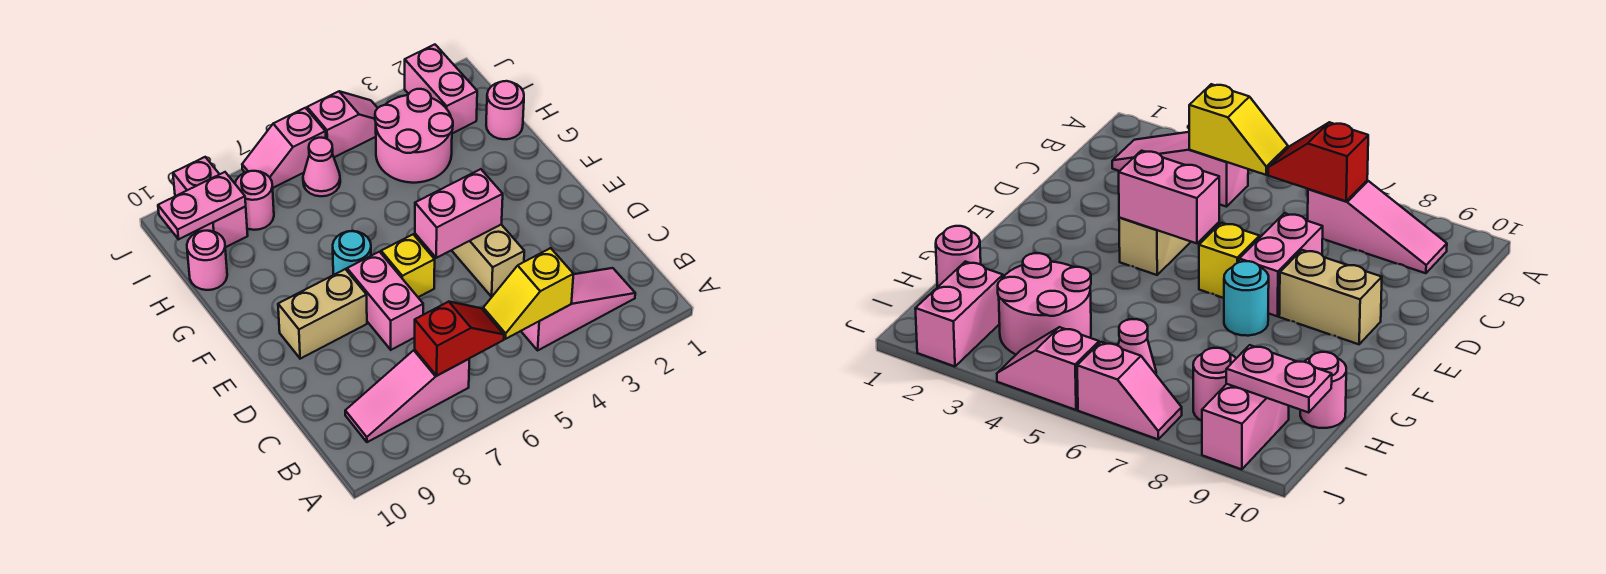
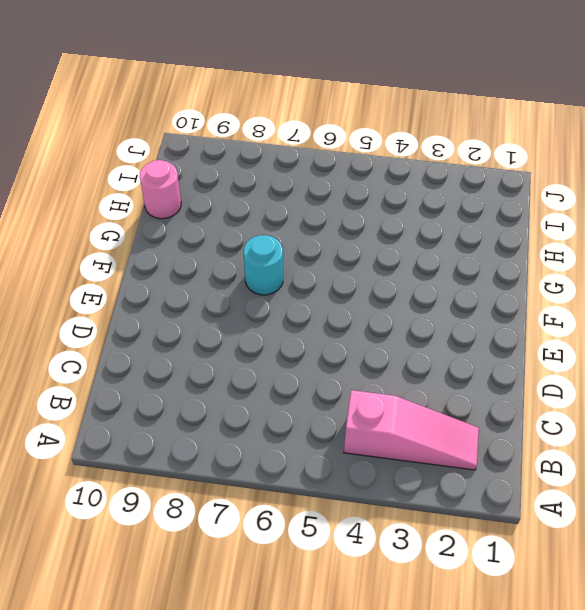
none -> pink slope B7:B9 level 1 top 7
none -> tan brick D4:E4 level 1
none -> pink brick D7:E7 level 1

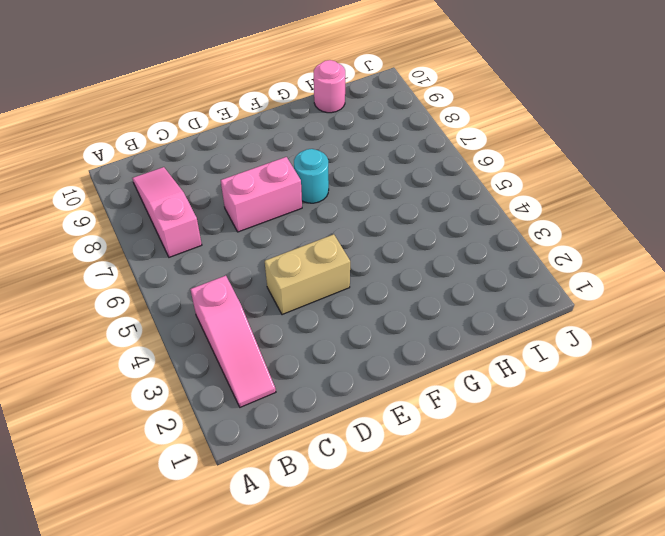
none -> yellow brick E6 level 1
none -> tan brick E8:E9 level 1
none -> pink round brick H1 level 1

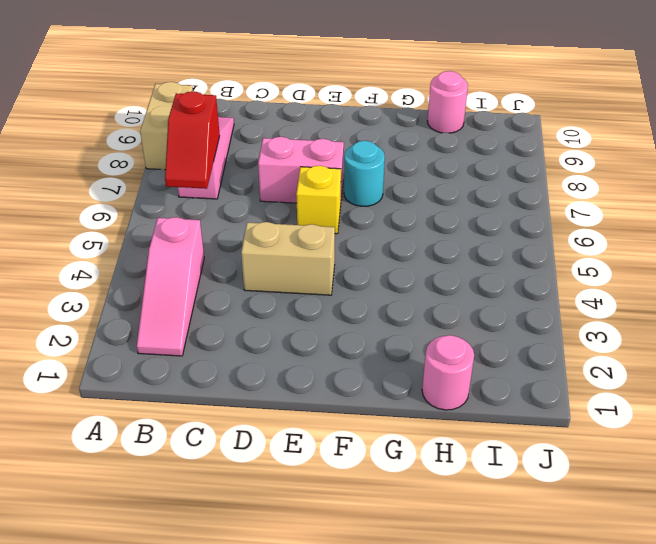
tan brick A8:A9 level 1 -> tan brick E8:E9 level 1
none -> pink round brick H3:I4 level 1
none -> pink brick I2:J2 level 1
none -> pink cone I6 level 1

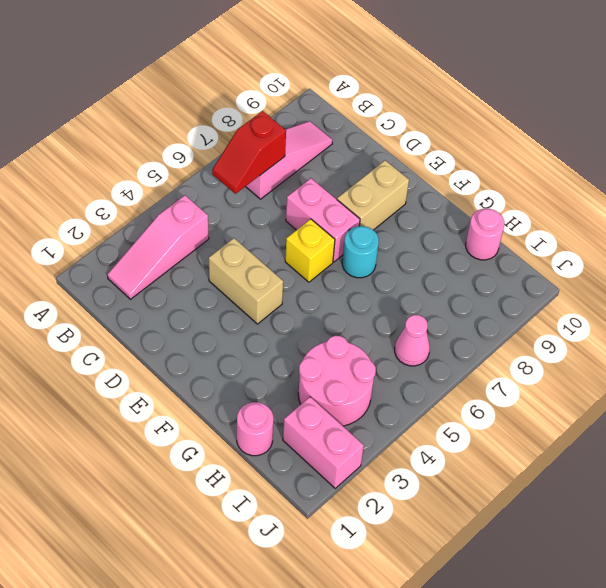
none -> pink round brick I8 level 1
none -> pink brick I9:J9 level 1
none -> pink slope J4:J5 level 1 top 5

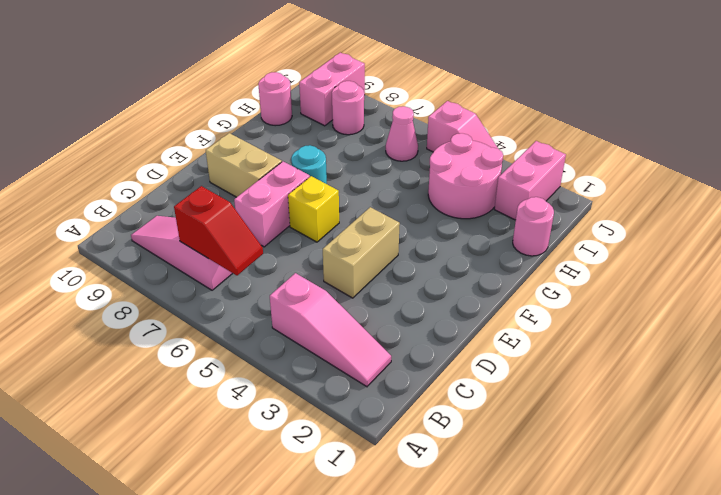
none -> pink slope J6:J7 level 1 top 6
none -> yellow slope B4:B5 level 2 top 4
none -> pink brick E4:E5 level 2

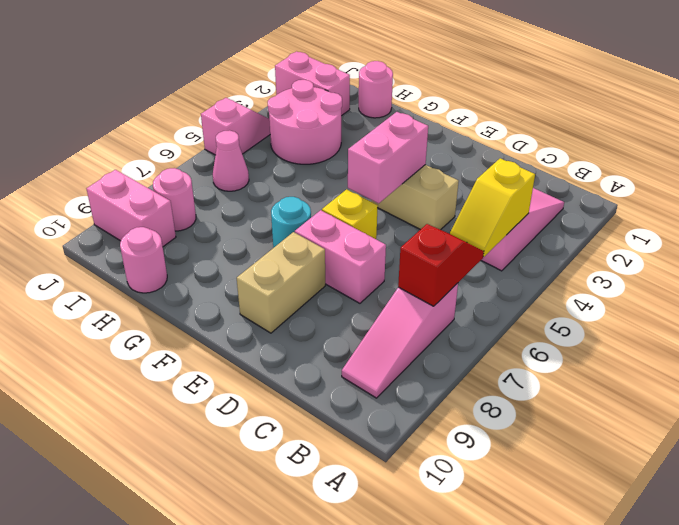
none -> pink slope J6:J7 level 1 top 6
none -> pink plate I9:I10 level 2

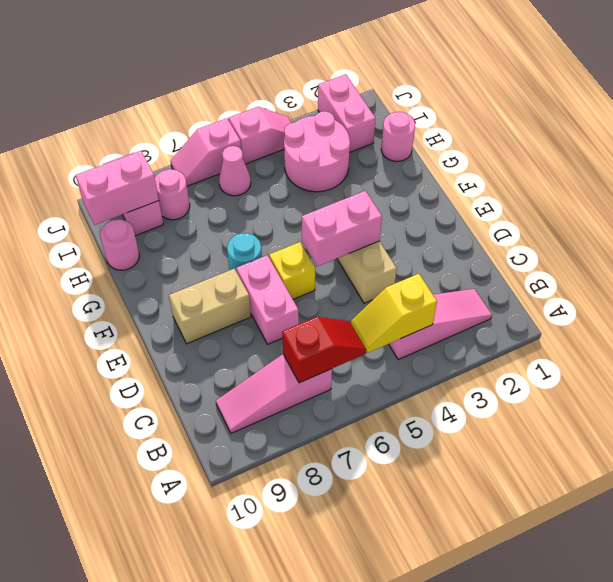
pink brick I9:I10 level 2 -> pink plate I9:I10 level 2

